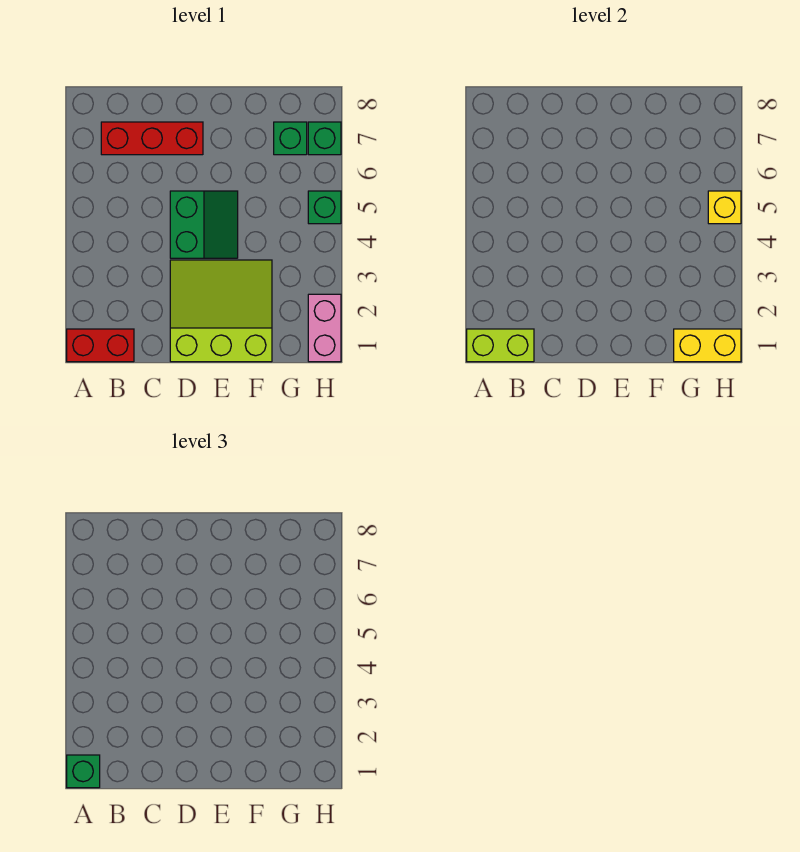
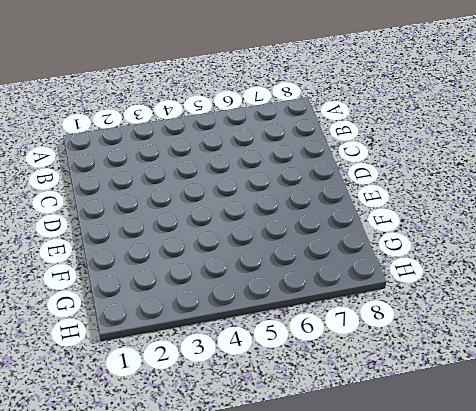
none -> red brick A1:B1 level 1
none -> red brick B7:D7 level 1
none -> lime slope D1:F3 level 1 top 1

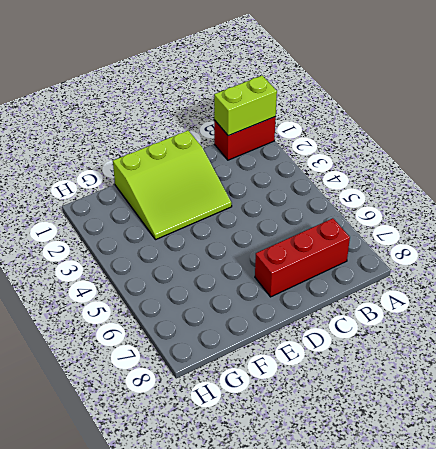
none -> green slope D4:E5 level 1 top D
none -> green brick G7 level 1
none -> pink brick H1:H2 level 1

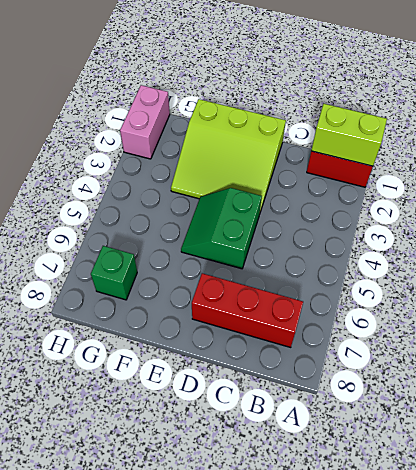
none -> green brick H5 level 1
none -> green brick H7 level 1
none -> yellow brick G1:H1 level 2

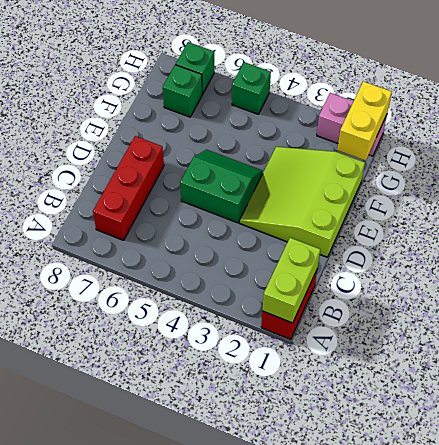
none -> yellow brick H5 level 2
none -> green brick A1 level 3

